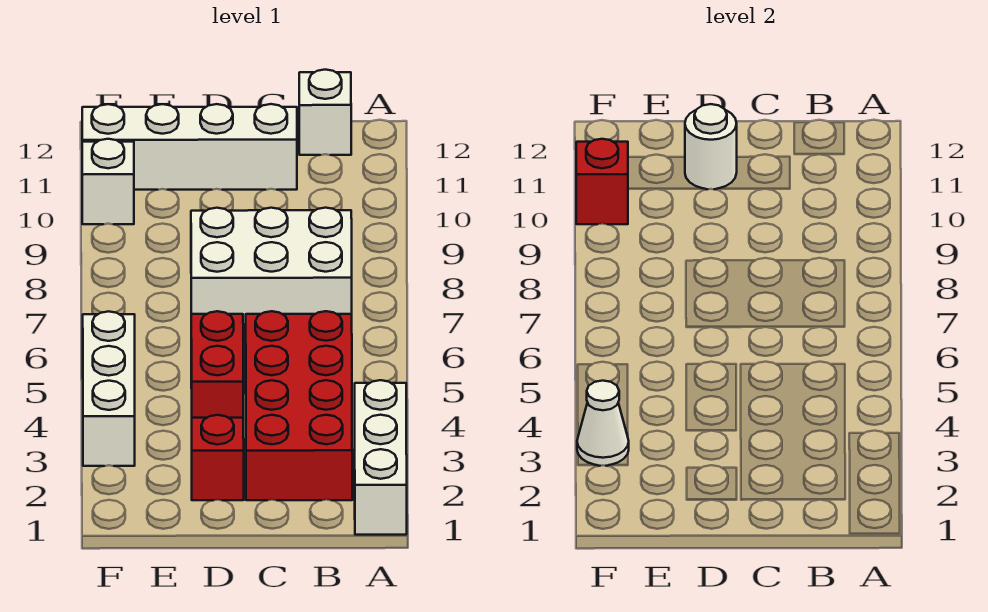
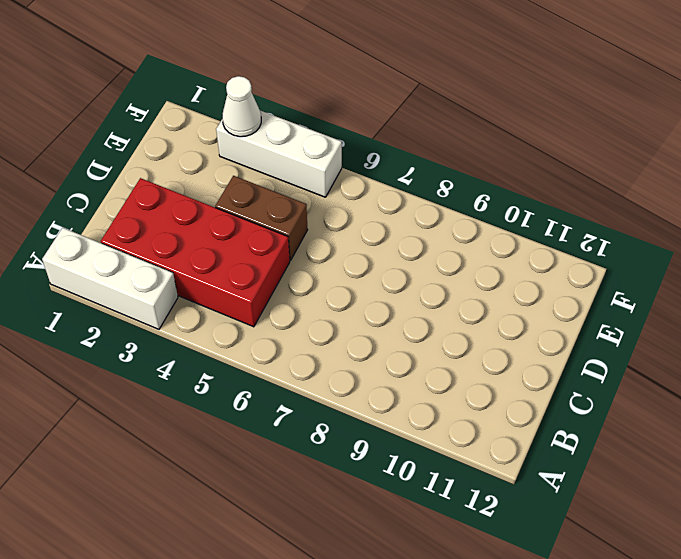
brown brick D4:D5 level 1 -> red brick D4:D5 level 1
none -> white brick B7:D8 level 1
none -> white brick B12 level 1
none -> white brick C11:F11 level 1

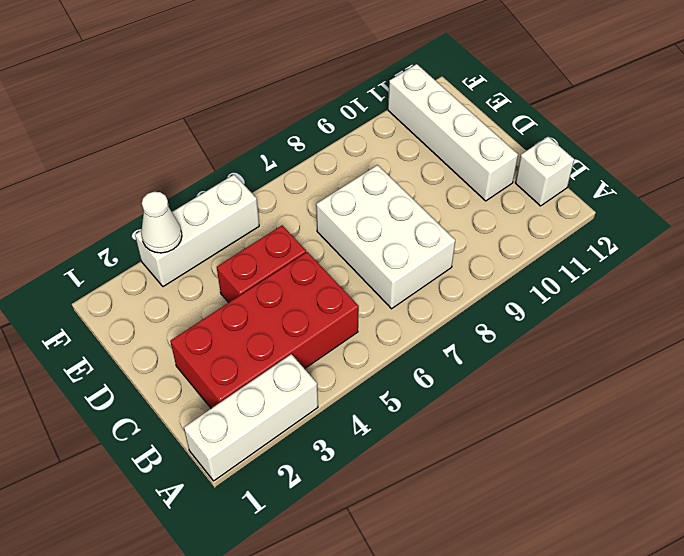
none -> red brick D2 level 1
none -> white brick F10 level 1
none -> white round brick D11 level 2

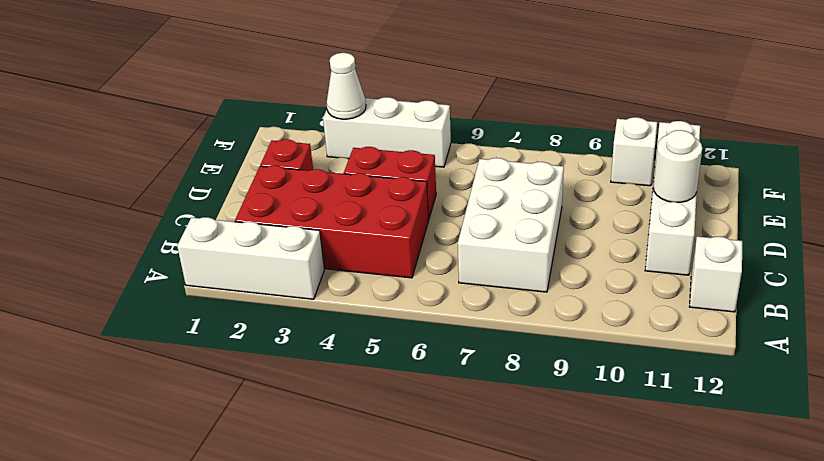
none -> red brick F10 level 2

